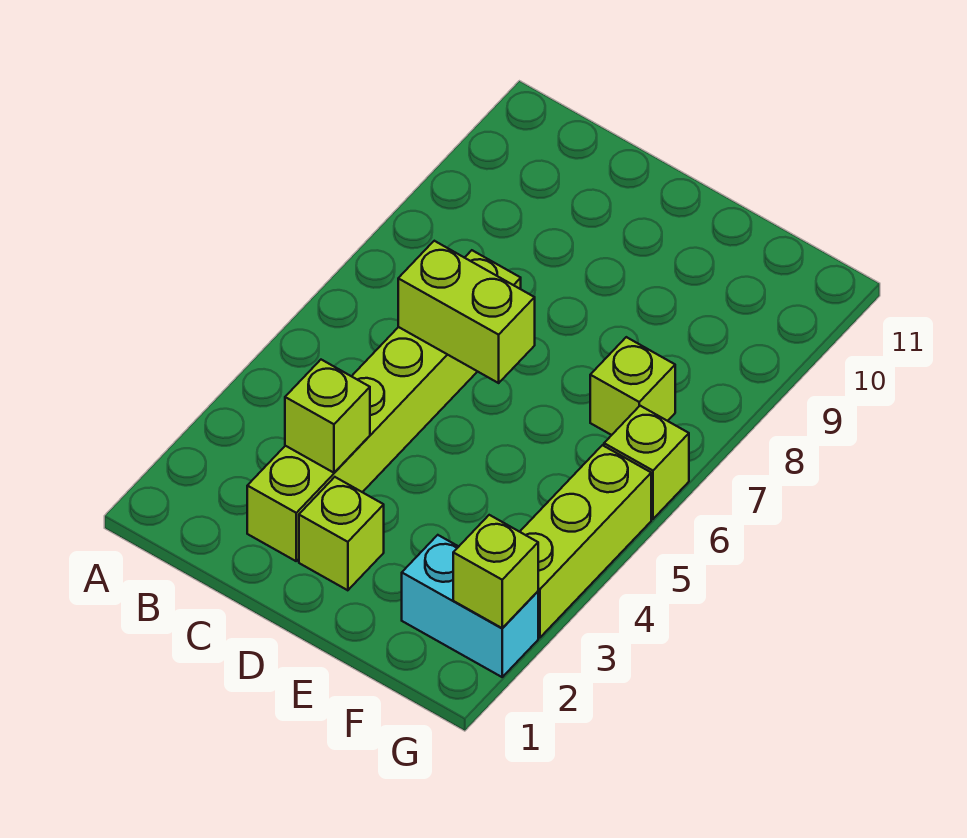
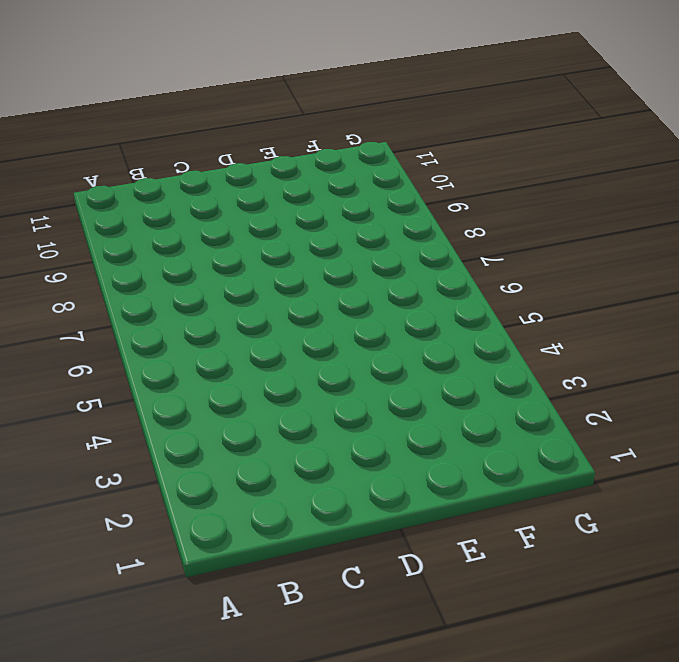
none -> lime brick C2:C7 level 1
none -> lime brick D2 level 1

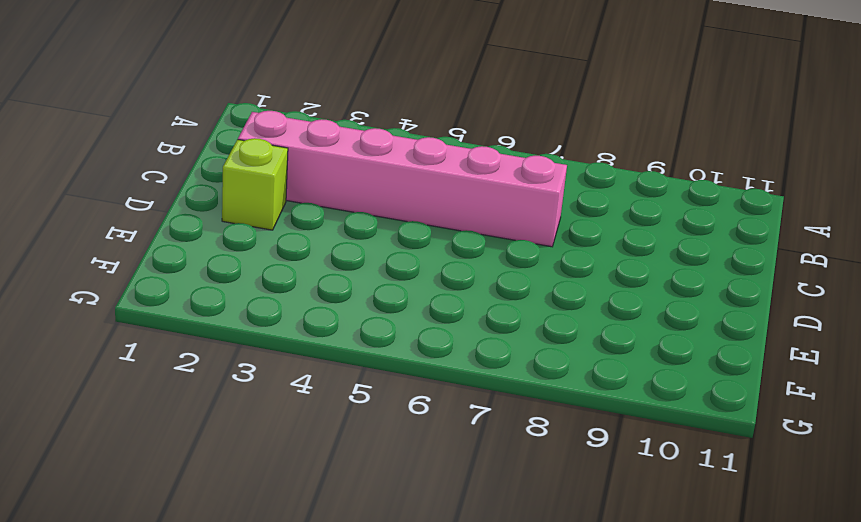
pink brick C2:C7 level 1 -> lime brick C2:C7 level 1
none -> cyan brick F2:G2 level 1
none -> lime brick F7 level 1

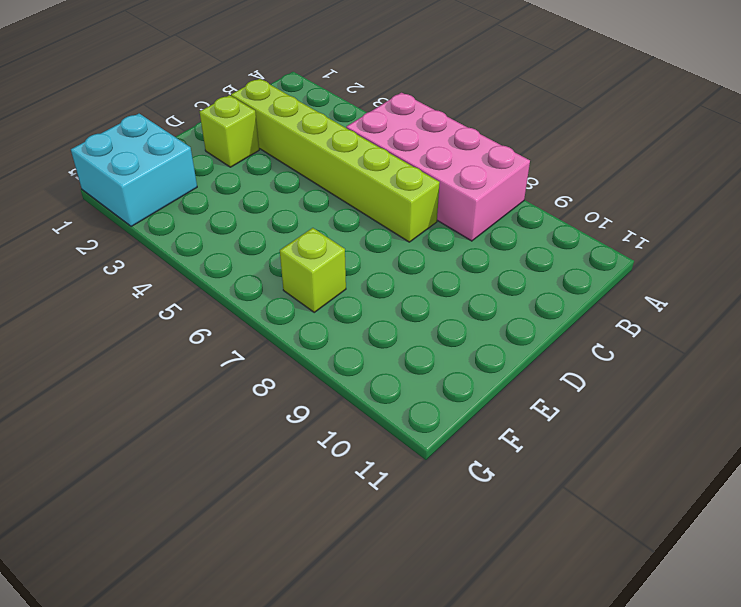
pink brick A5:B8 level 1 -> none
cyan brick F1:G2 level 1 -> cyan brick F2:G2 level 1
none -> lime brick G3:G5 level 1
none -> lime brick G6 level 1

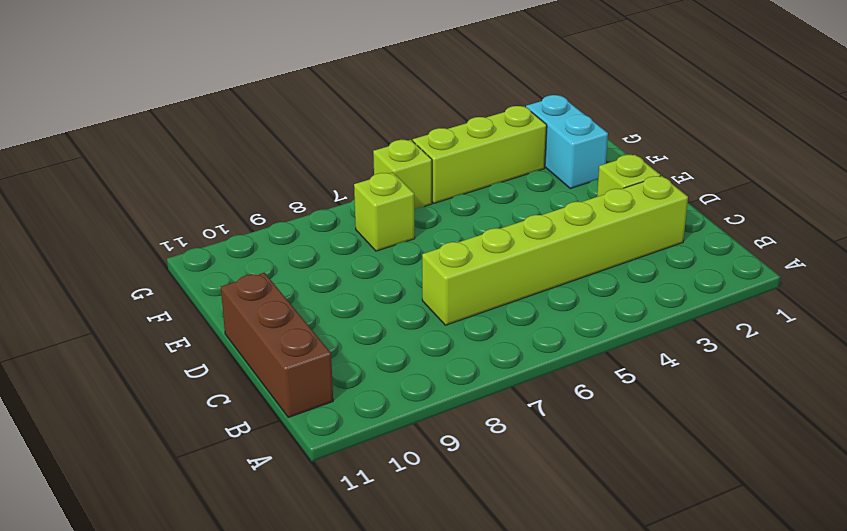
brown brick B11:D11 level 1 -> none
none -> lime brick C3 level 2
none -> lime brick C6:D6 level 2

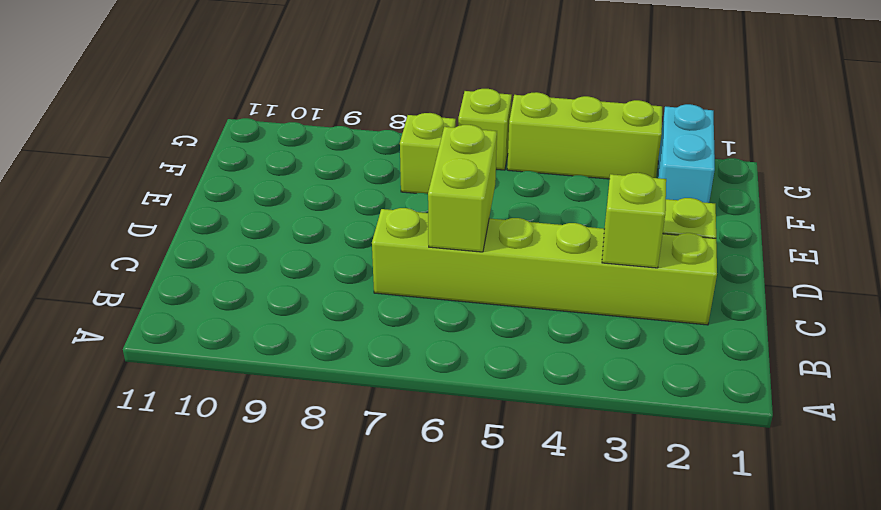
none -> lime brick G2 level 2

